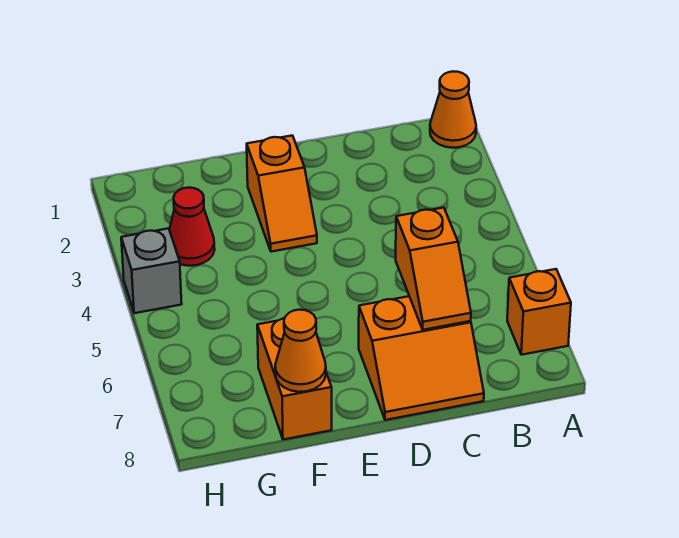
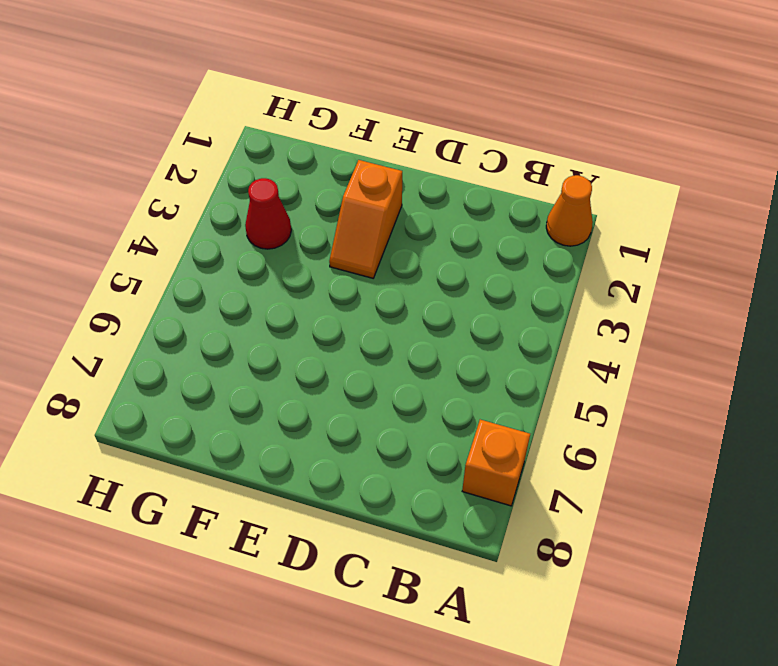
none -> orange slope C7:D8 level 1 top 7
none -> orange brick F7:F8 level 1

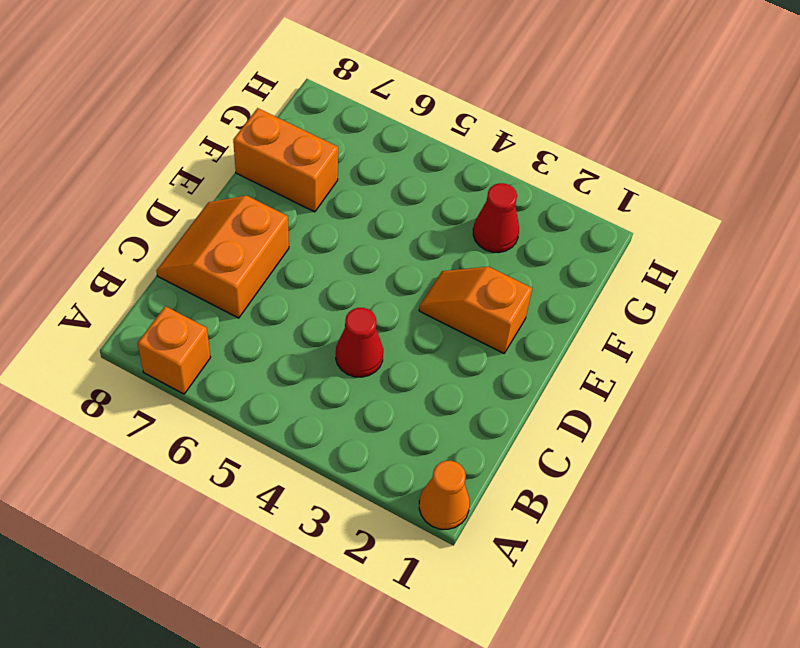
red cone C4 level 1 -> none
none -> grey brick H4 level 1
none -> orange slope C6:C7 level 2 top 6

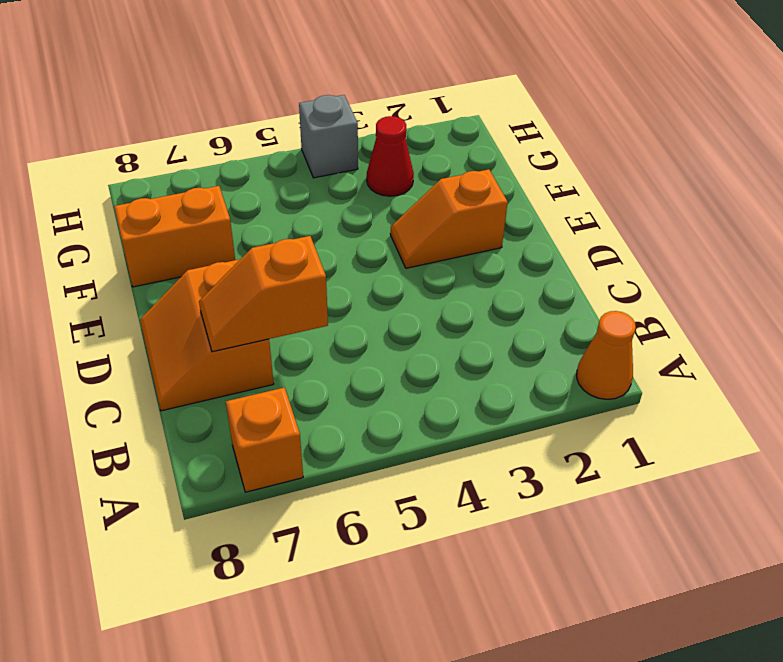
none -> orange cone F8 level 2

